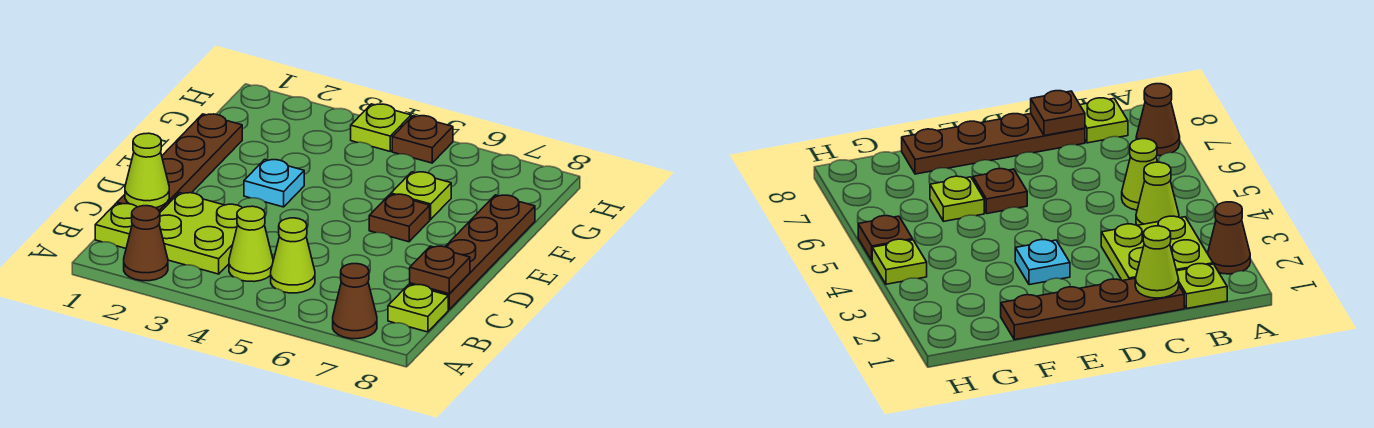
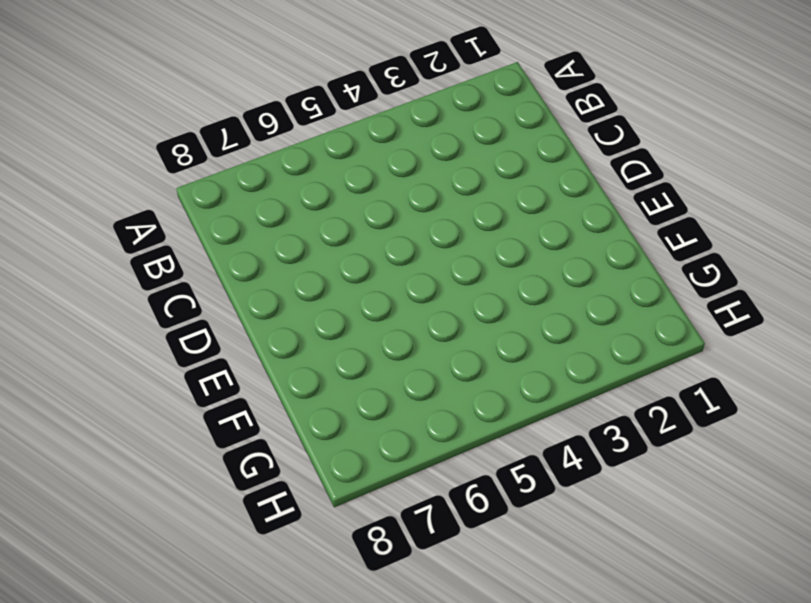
none -> brown cone A2 level 1
none -> brown cone A7 level 1
none -> lime plate B1 level 1

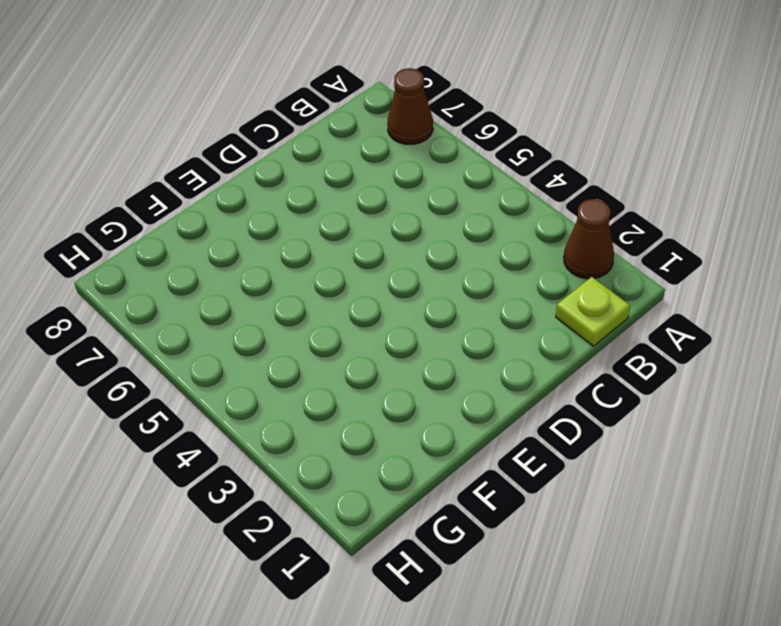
none -> lime plate B2:C3 level 1
none -> lime cone B4 level 1
none -> lime cone B5 level 1

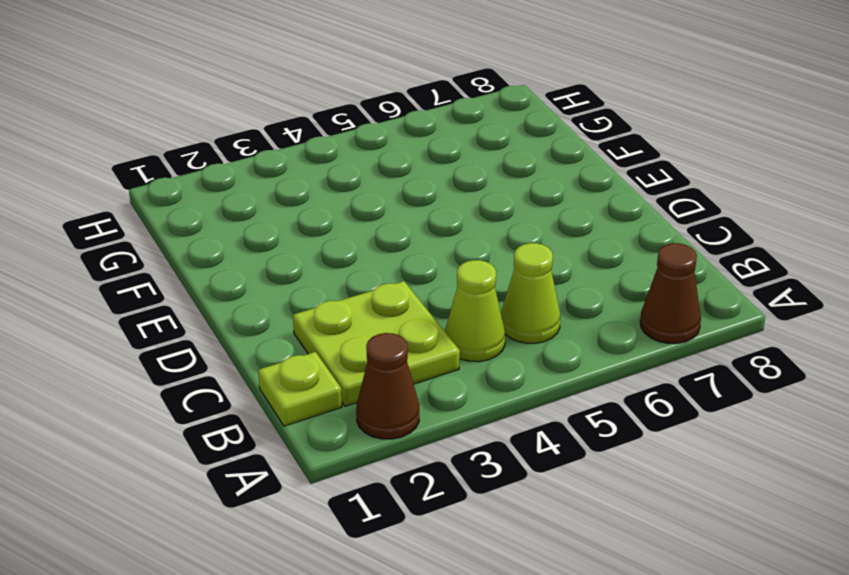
none -> lime plate B8 level 1
none -> brown plate C1:F1 level 1
none -> brown plate C8:F8 level 1

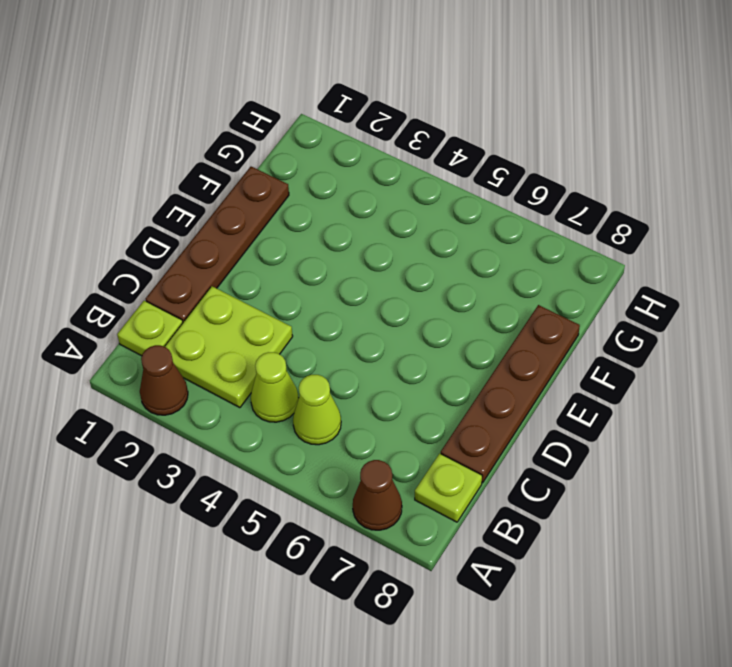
none -> cyan plate E3 level 1
none -> brown plate E6 level 1
none -> lime plate F6 level 1

